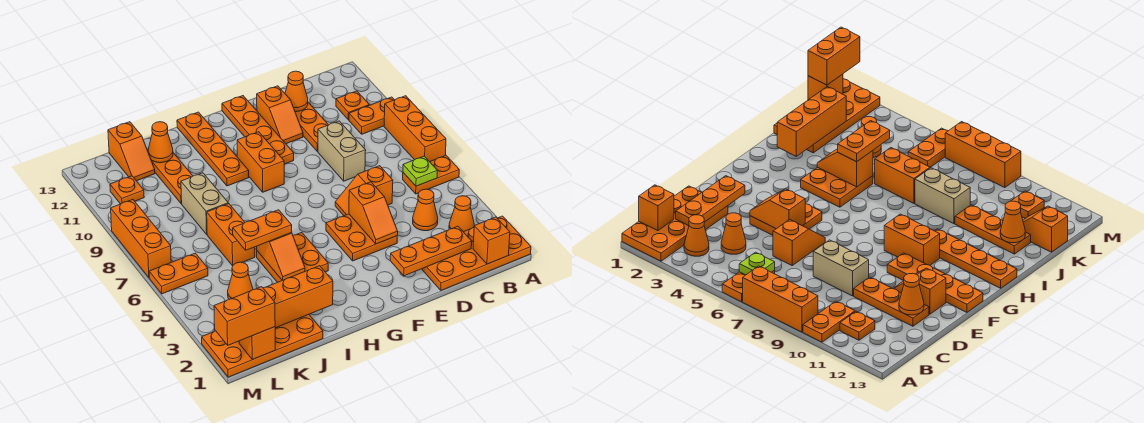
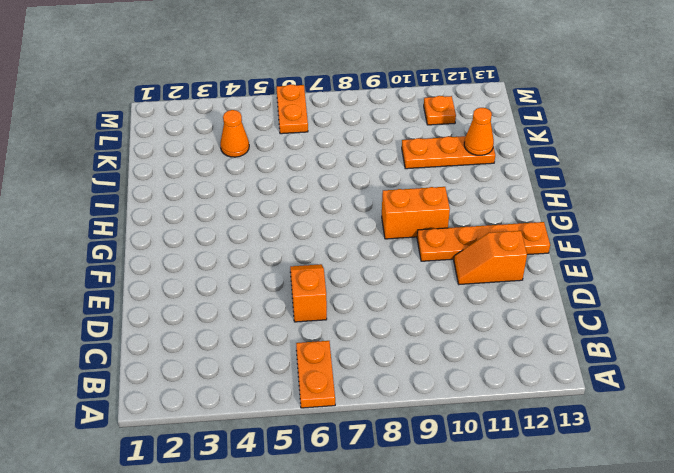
none -> orange plate A1:D2 level 1
none -> orange brick A7:A9 level 1
none -> orange plate A10:B10 level 1
none -> orange cone B3 level 1

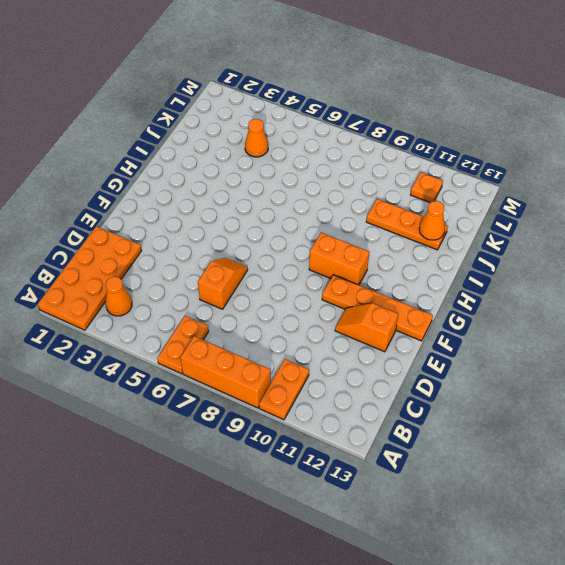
none -> orange plate B11 level 1
none -> orange cone C4 level 1
none -> tan brick D8:D9 level 1
none -> orange plate D10:D12 level 1

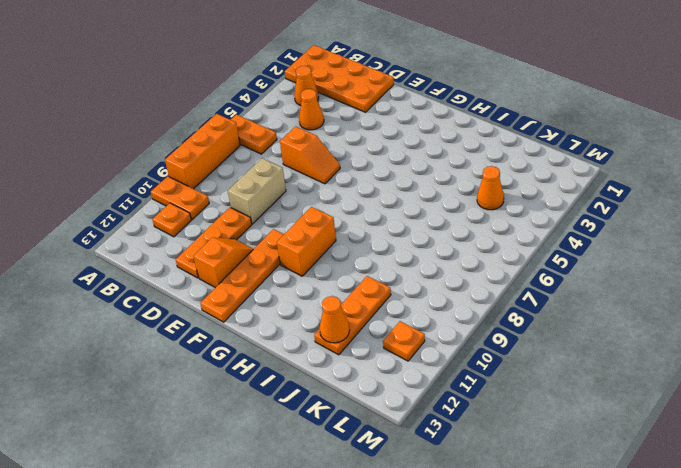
none -> orange plate E4:F5 level 1
none -> orange plate H4:I5 level 1
none -> orange plate H10:H13 level 1
none -> orange plate J1:M2 level 1

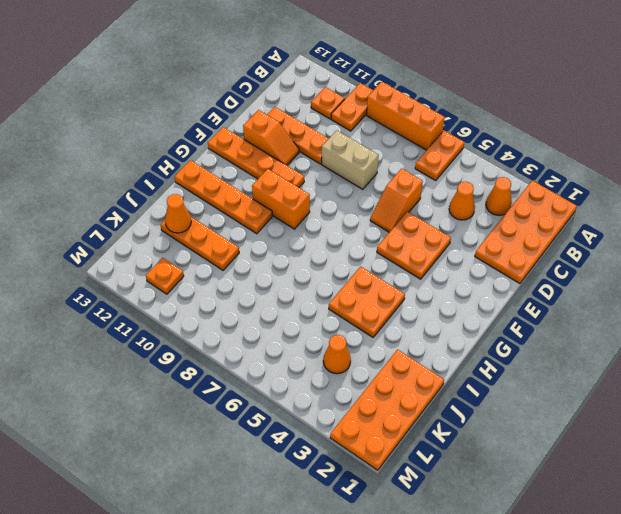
none -> orange brick J6:J7 level 1
none -> tan brick J8:J9 level 1
none -> orange slope K12:K13 level 1 top 13
none -> orange plate L6:M6 level 1

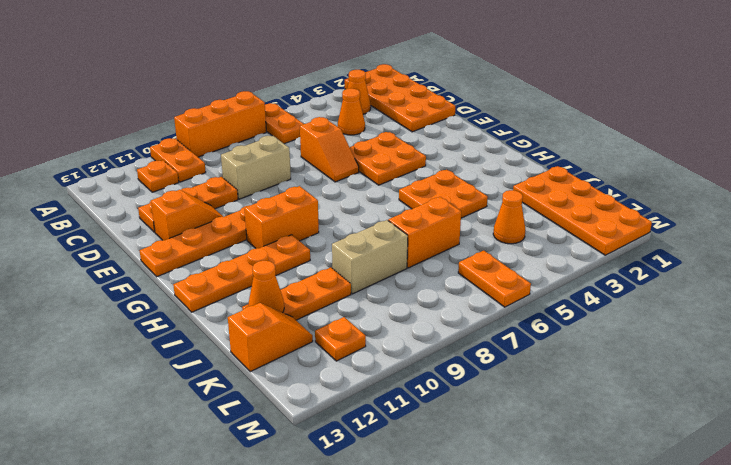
none -> orange brick M7:M9 level 1
none -> orange brick B1 level 2
none -> lime plate B6 level 2
none -> orange plate C2:E2 level 2

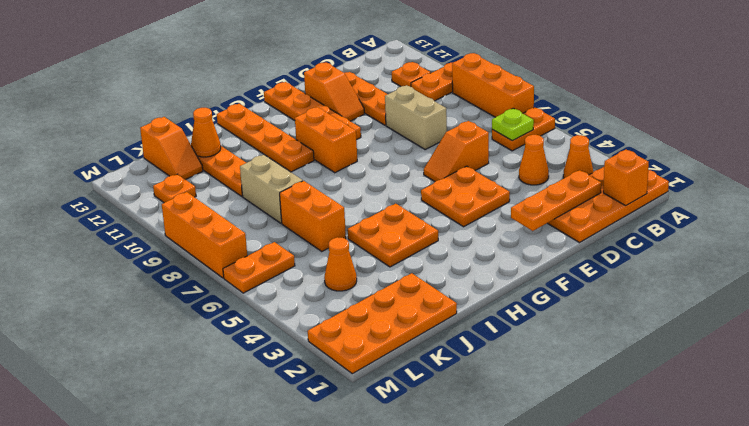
none -> orange cone D12 level 2
none -> orange slope E4:E5 level 2 top 5
none -> orange brick I2:K2 level 2
none -> orange slope I4:I5 level 2 top 5

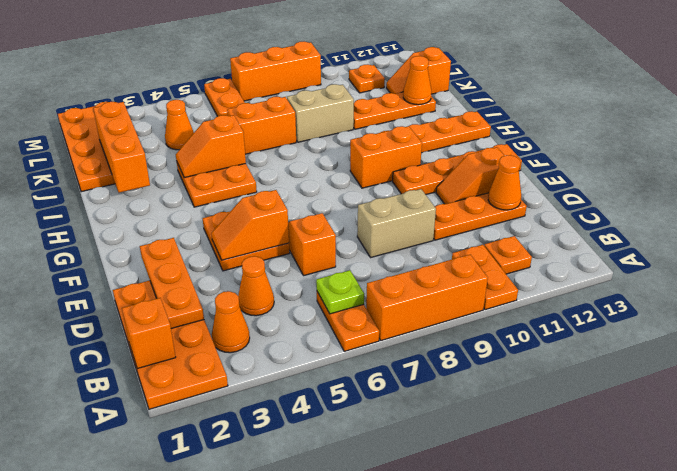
none -> orange brick L1 level 2
none -> orange plate I5:J5 level 3
none -> orange brick L1:M1 level 3

